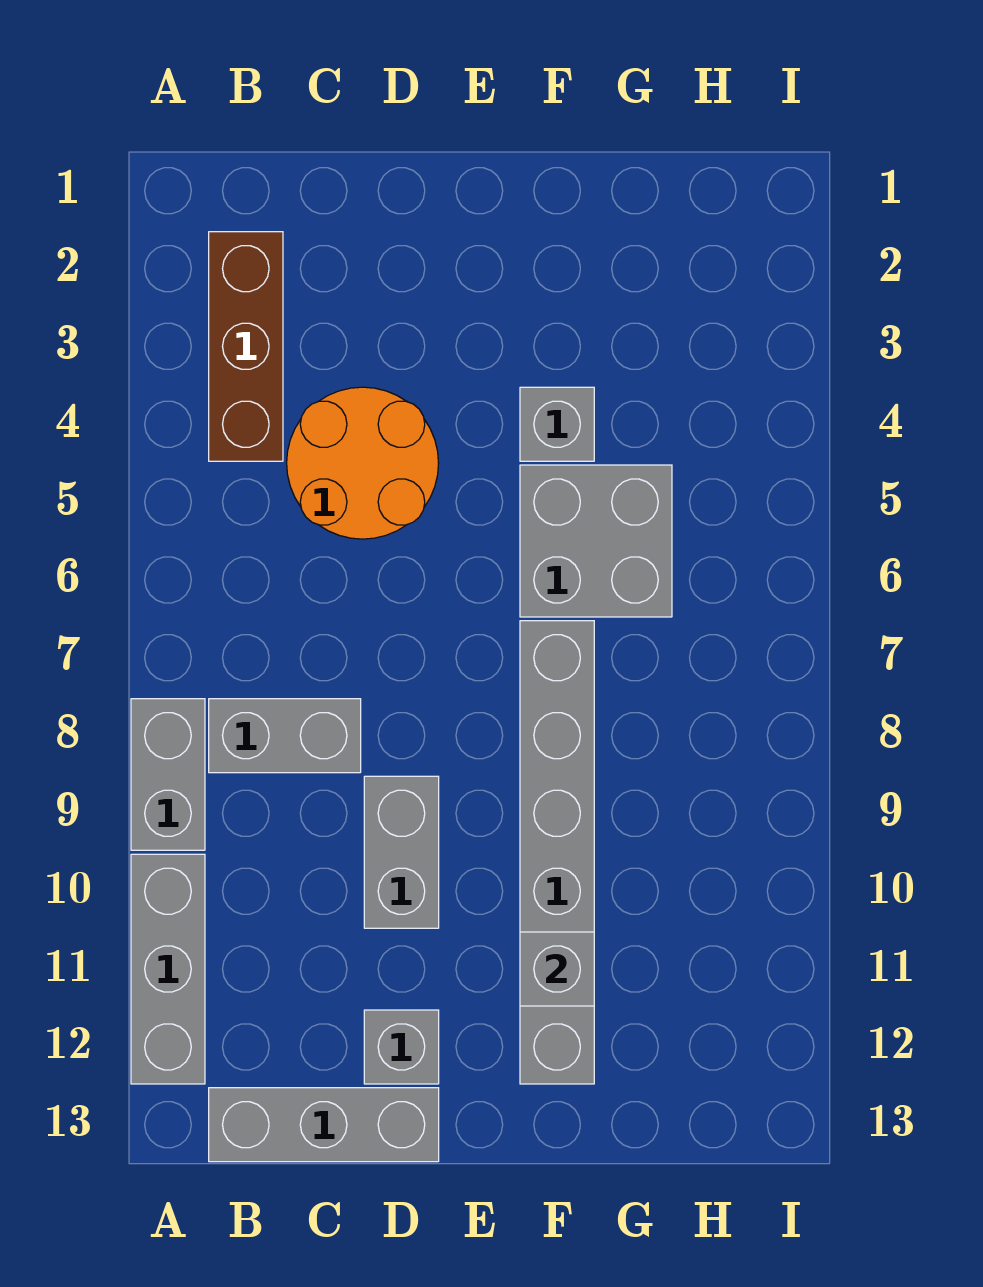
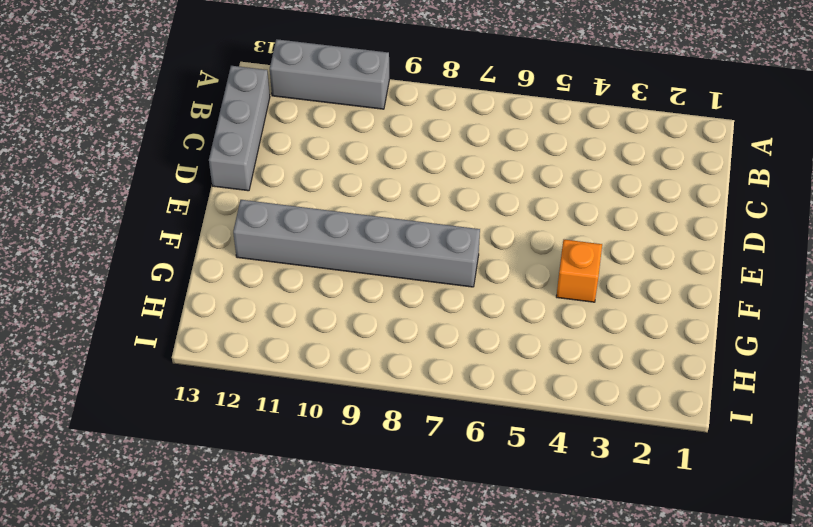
orange brick F4 level 1 -> grey brick F4 level 1
none -> grey brick A8:A9 level 1
none -> brown brick B2:B4 level 1
none -> grey brick B8:C8 level 1

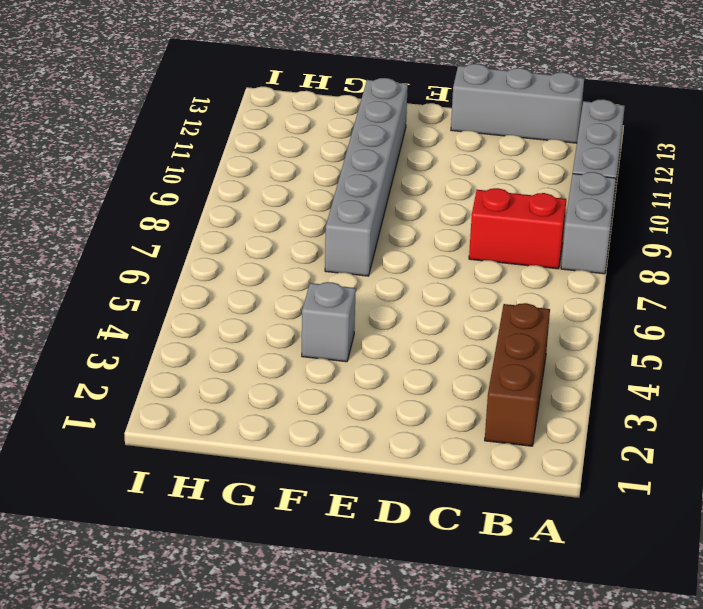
red brick B8:C8 level 1 -> grey brick B8:C8 level 1
none -> orange round brick C4:D5 level 1
none -> grey brick D9:D10 level 1
none -> grey brick D12 level 1

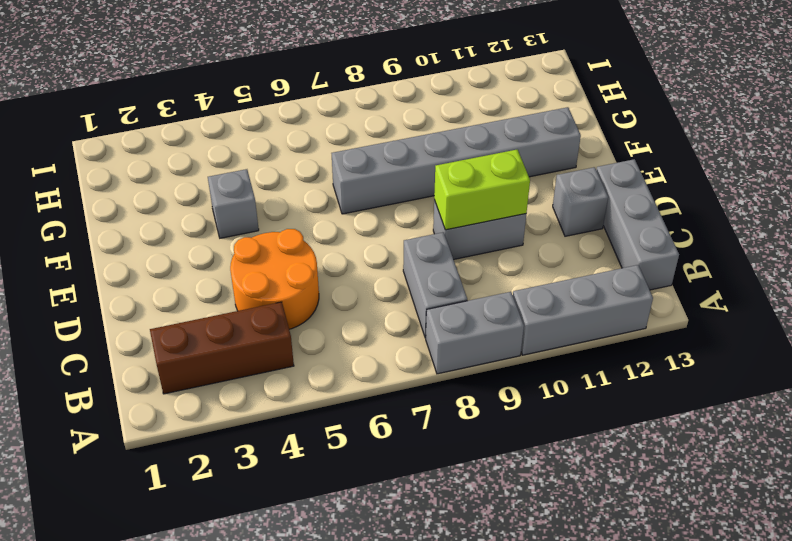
lime brick D9:D10 level 2 -> none
none -> grey brick F5:G6 level 1
none -> grey brick F11 level 2

